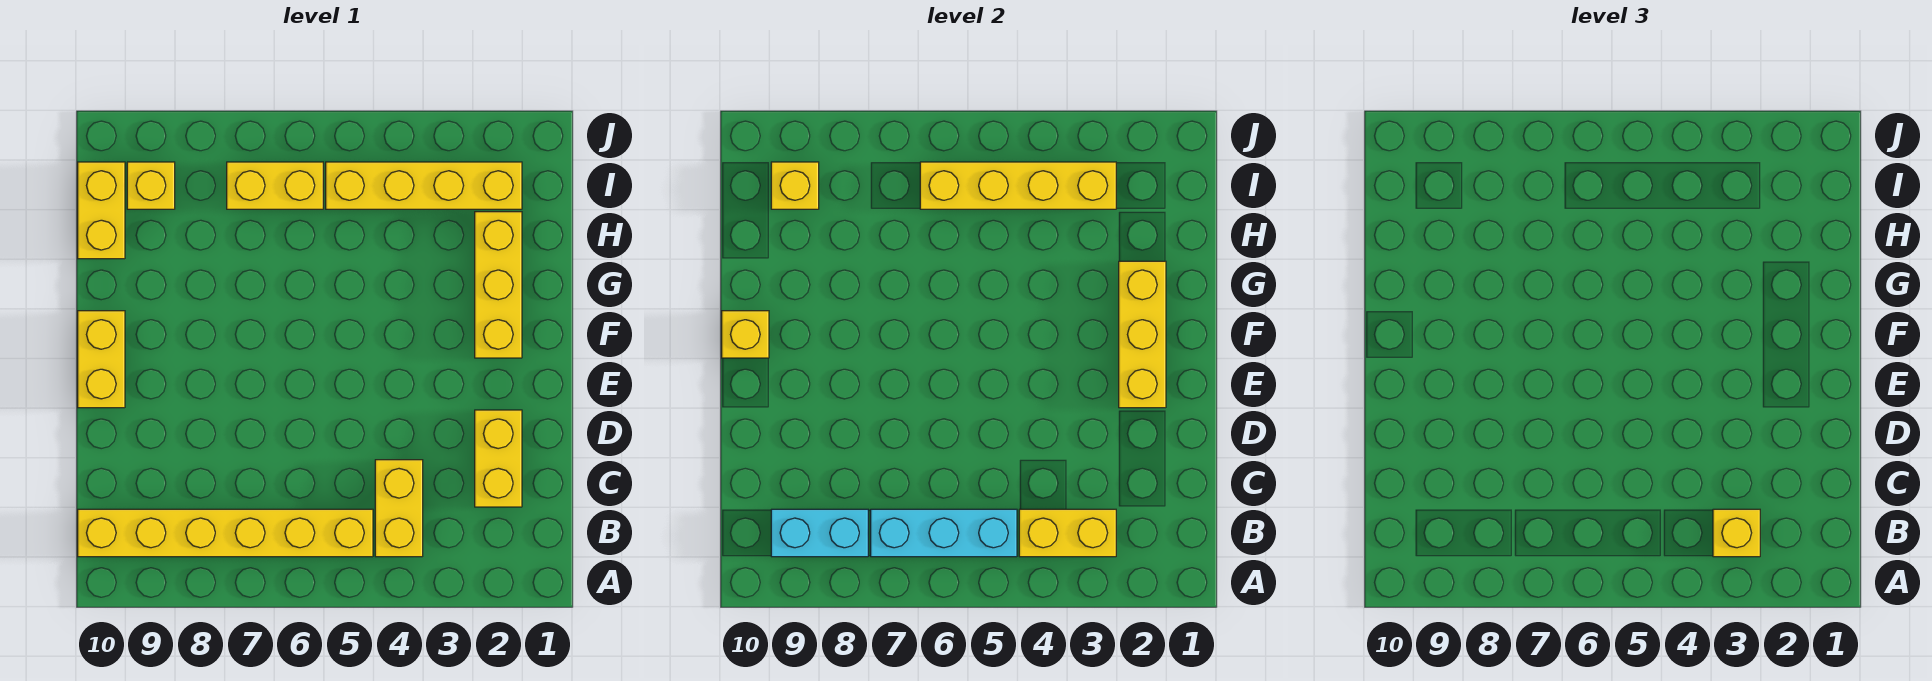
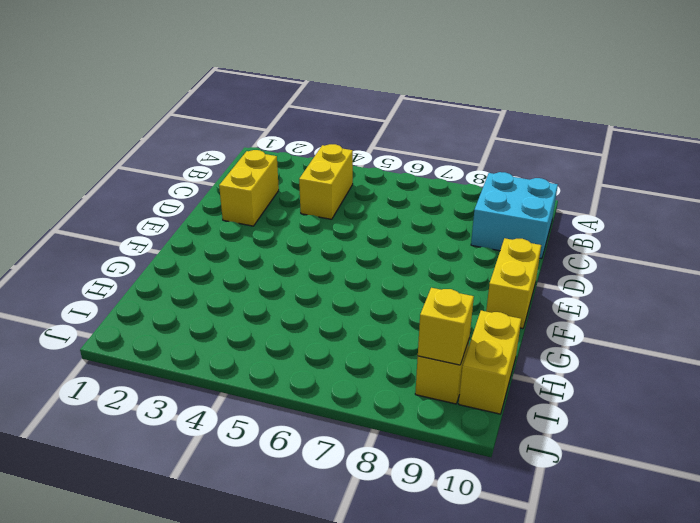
cyan brick B9:C10 level 1 -> yellow brick B5:B10 level 1
none -> yellow brick F2:H2 level 1
none -> yellow brick I2:I5 level 1
none -> yellow brick I6:I7 level 1

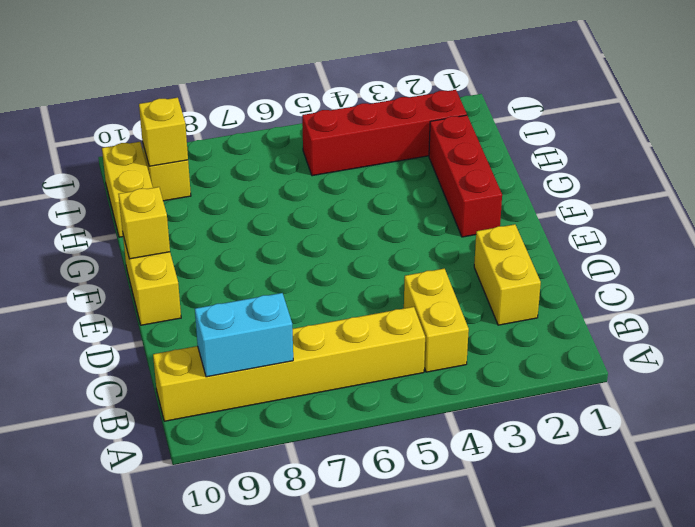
red brick F2:H2 level 1 -> yellow brick F2:H2 level 1
red brick I2:I5 level 1 -> yellow brick I2:I5 level 1
none -> yellow brick I6:I7 level 1
none -> yellow brick B3:B4 level 2
none -> cyan brick B5:B7 level 2

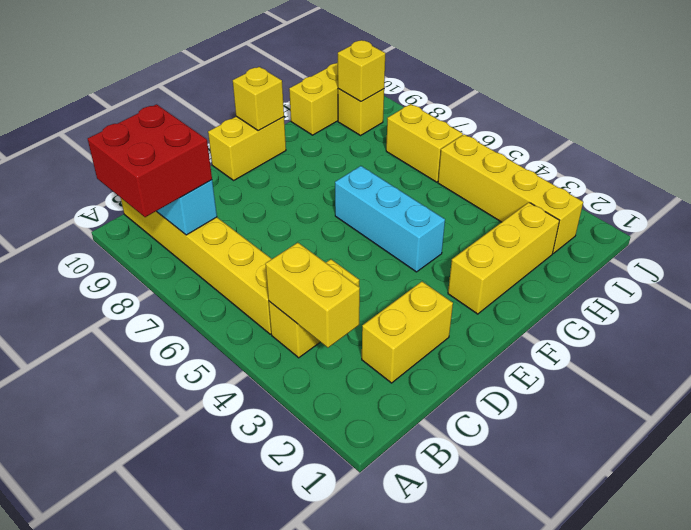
red brick A8:B9 level 3 -> none
cyan brick F4:F6 level 1 -> cyan brick B5:B7 level 2
none -> yellow brick E2:G2 level 2
none -> yellow brick I3:I6 level 2
none -> yellow brick B3 level 3

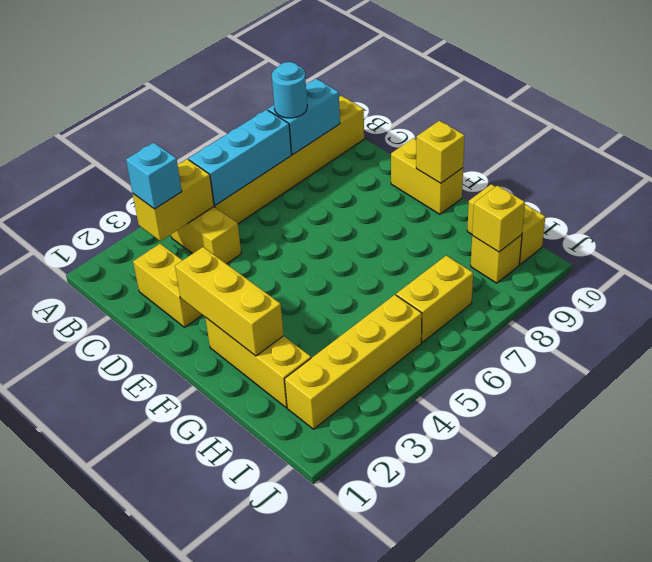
cyan brick B3 level 3 -> yellow brick B3 level 3
cyan round brick B8 level 3 -> none
none -> yellow brick I3:I6 level 2

